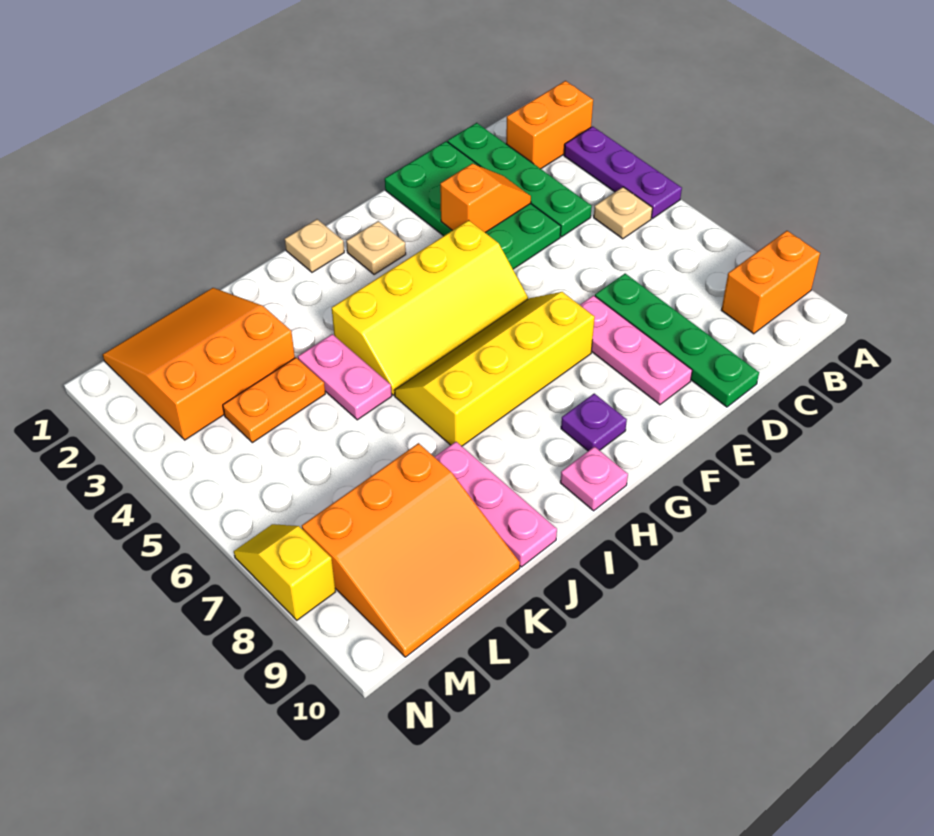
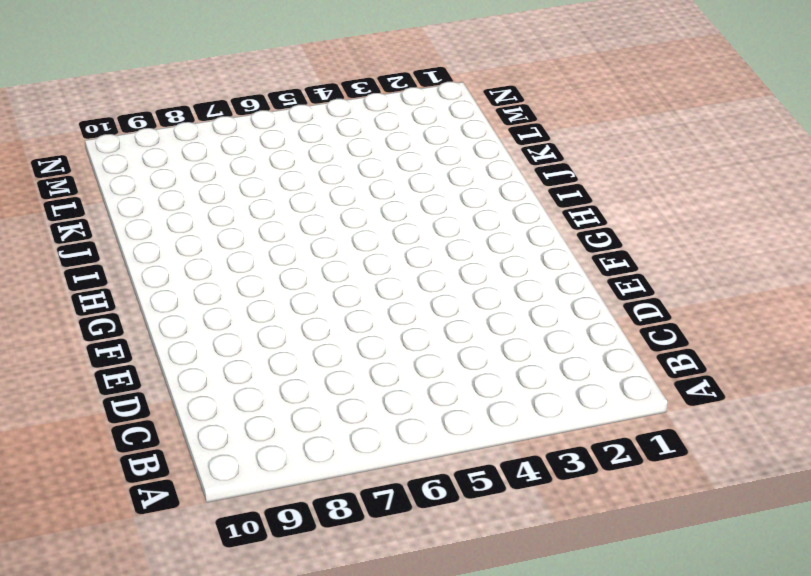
none -> orange brick A2:B2 level 1
none -> purple plate A3:A5 level 1
none -> orange brick A9:B9 level 1

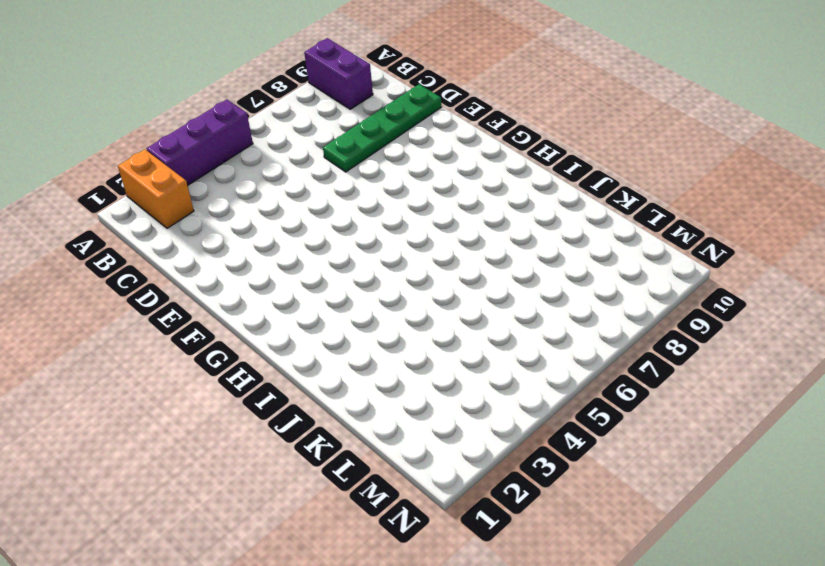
purple brick A3:A5 level 1 -> purple plate A3:A5 level 1
purple brick A9:B9 level 1 -> orange brick A9:B9 level 1
none -> tan plate B5 level 1
none -> green plate C1:C4 level 1
none -> green plate D1:E4 level 1

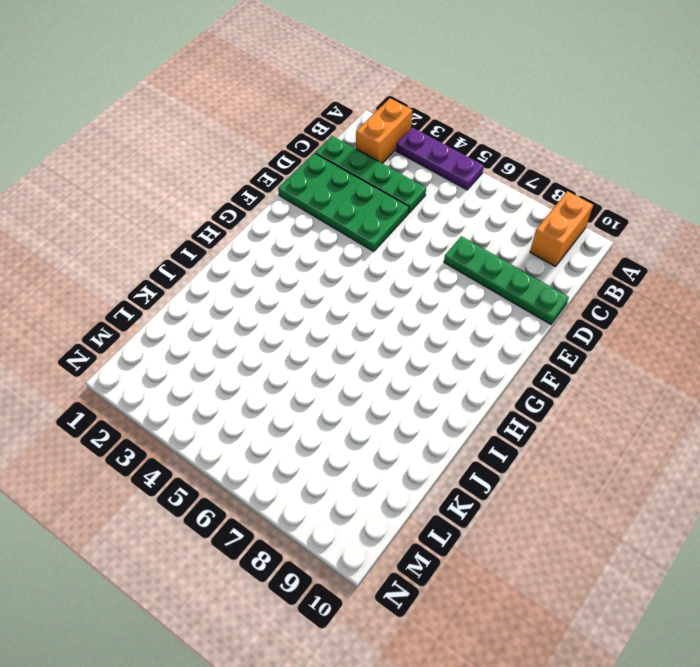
none -> tan plate B5 level 1
none -> pink plate E7:E9 level 1
none -> yellow slope F4:I5 level 1 top 4

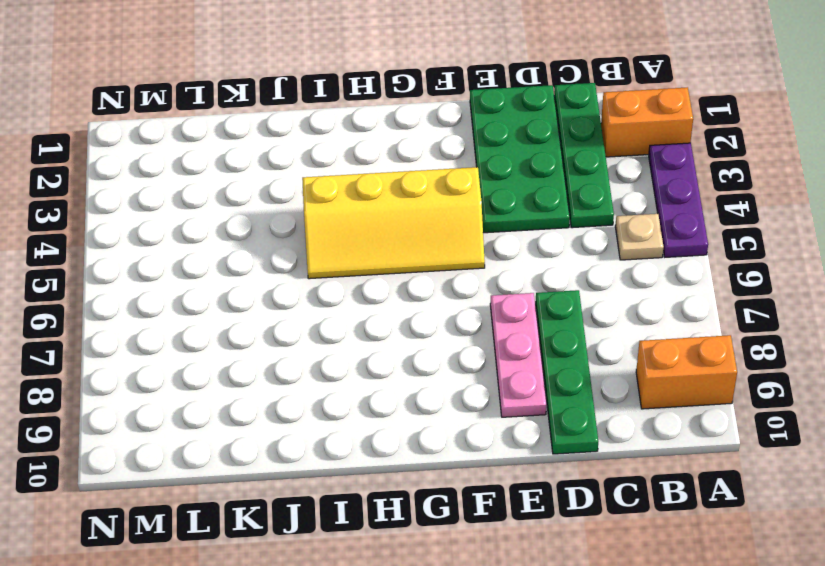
none -> yellow slope F6:I7 level 1 top 7
none -> tan plate G2 level 1
none -> purple plate G9 level 1

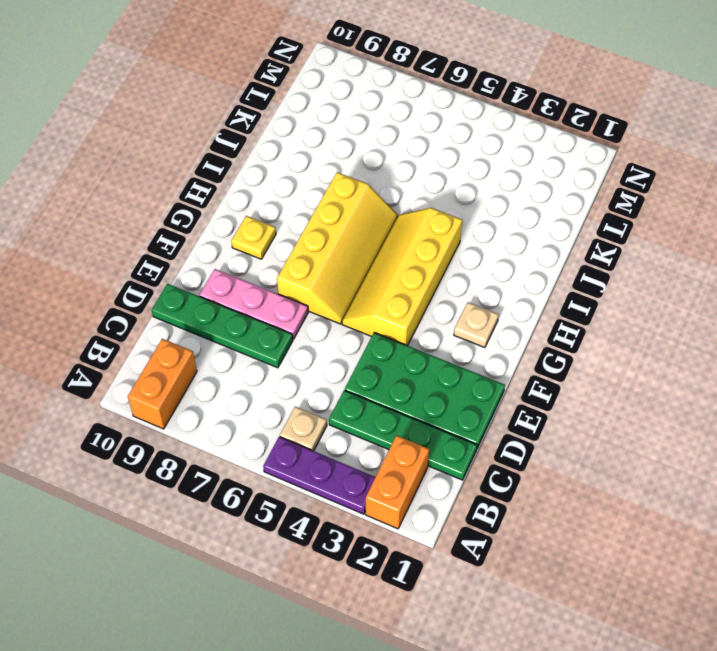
yellow plate G9 level 1 -> purple plate G9 level 1
none -> tan plate H1 level 1
none -> pink plate H10 level 1
none -> pink plate J4:J5 level 1

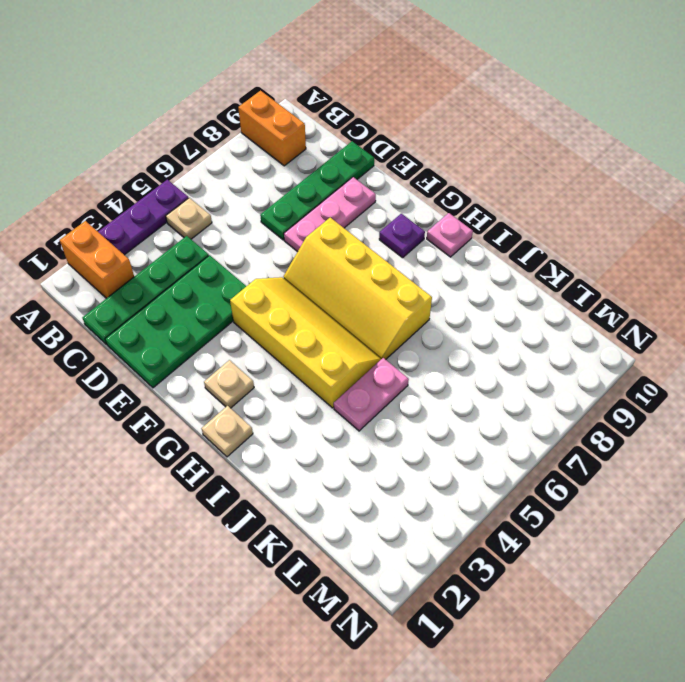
none -> pink plate J8:J10 level 1
none -> orange slope K1:M3 level 1 top 3
none -> orange plate K4:L4 level 1

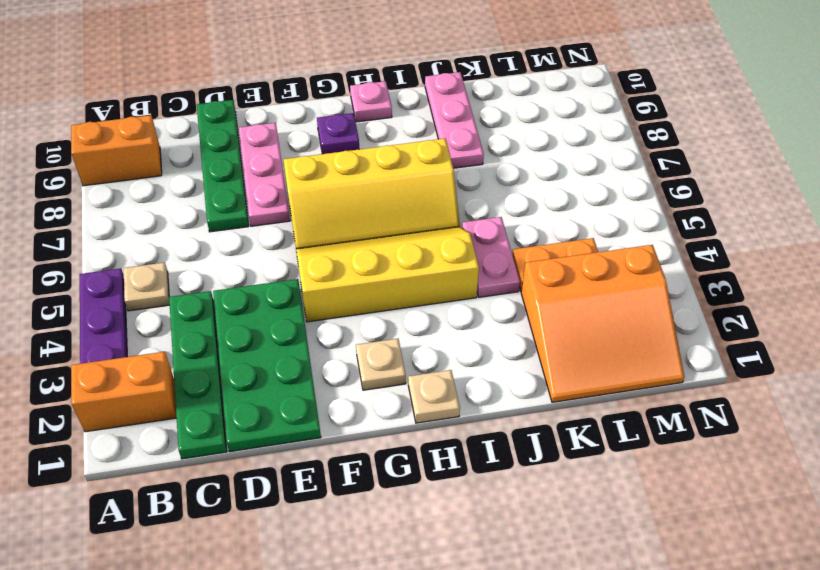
none -> orange slope K8:M10 level 1 top 8
none -> yellow slope N7:N8 level 1 top 8
none -> orange slope D3:E3 level 2 top E

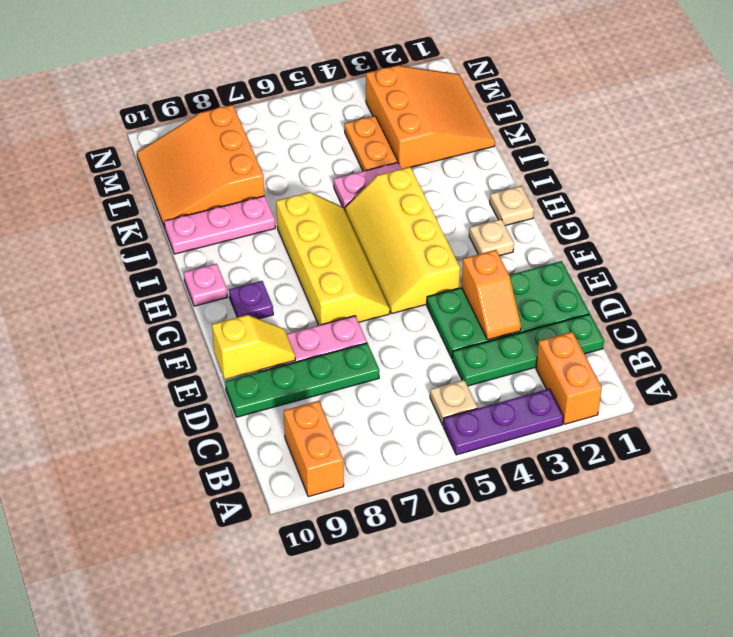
yellow slope E9:E10 level 2 top 10 -> yellow slope N7:N8 level 1 top 8

